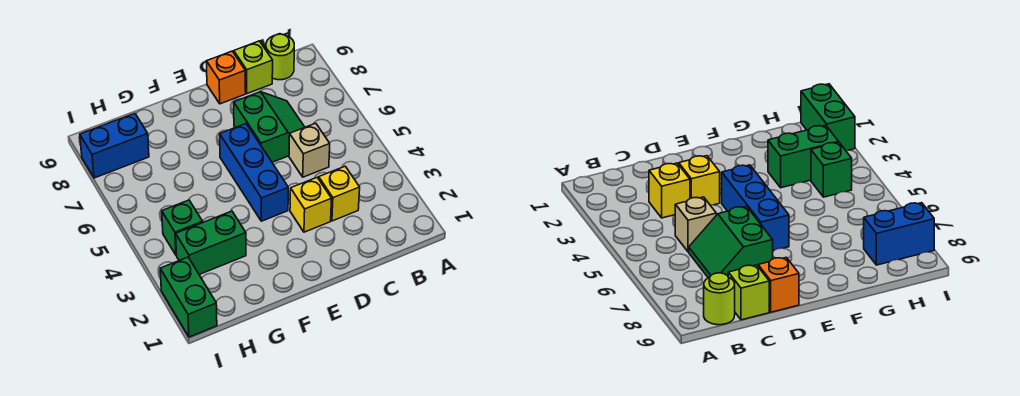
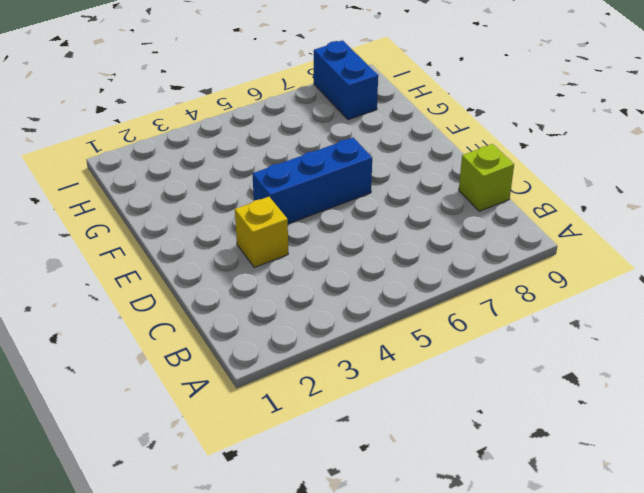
none -> lime round brick B9 level 1
none -> yellow brick C3 level 1
none -> tan brick C5 level 1

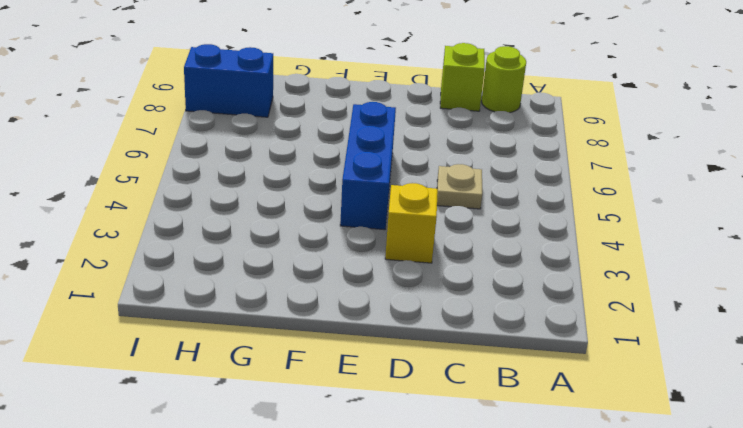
tan plate C5 level 1 -> tan brick C5 level 1
none -> yellow brick C3 level 1
none -> green slope C6:D7 level 1 top D
none -> orange brick D9 level 1

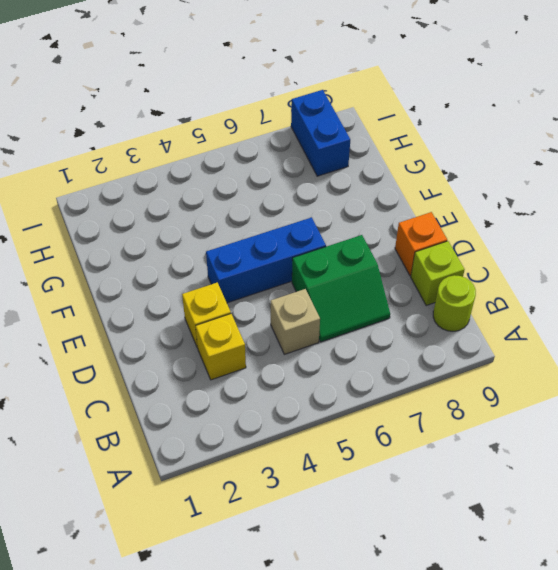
none -> green brick G3:H3 level 1
none -> green brick H4 level 1
none -> green brick I1:I2 level 1

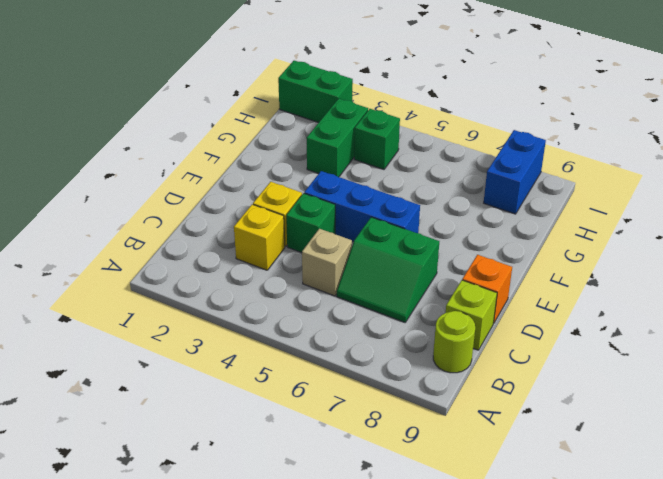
green brick D4 level 1 -> none

